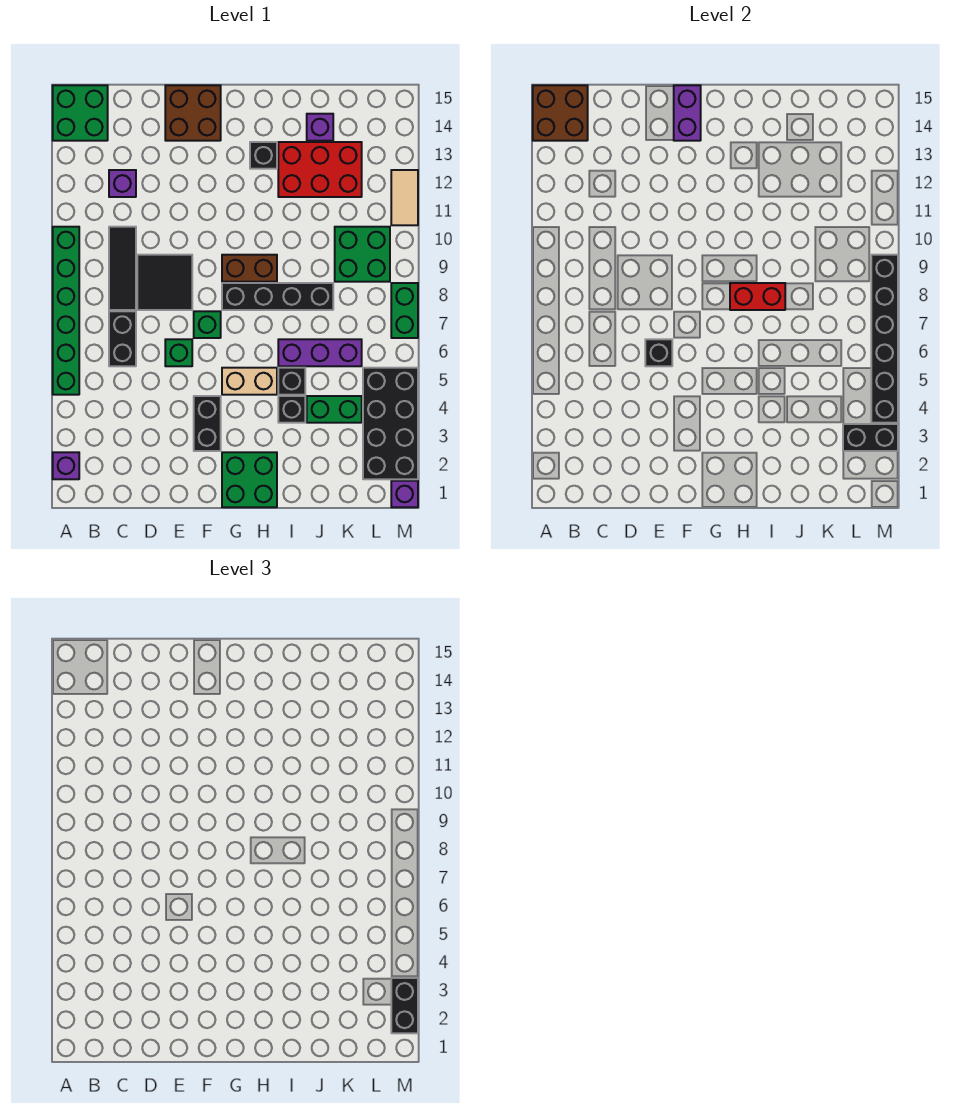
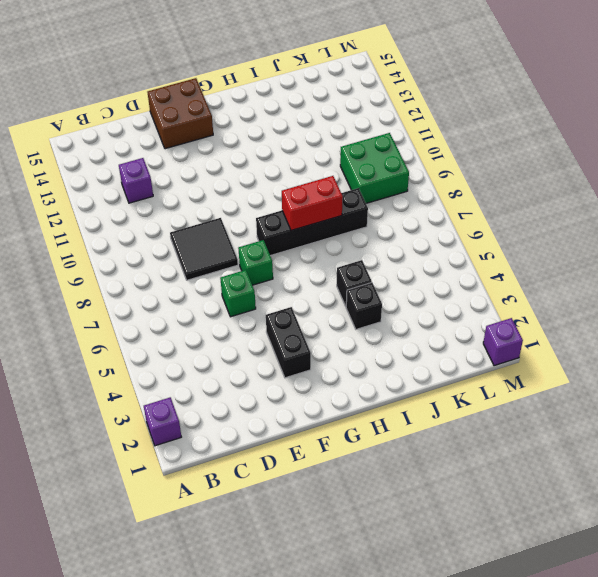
none -> green brick A5:A10 level 1
none -> green brick A14:B15 level 1
none -> black brick C6:C7 level 1
none -> black tile C8:C10 level 1

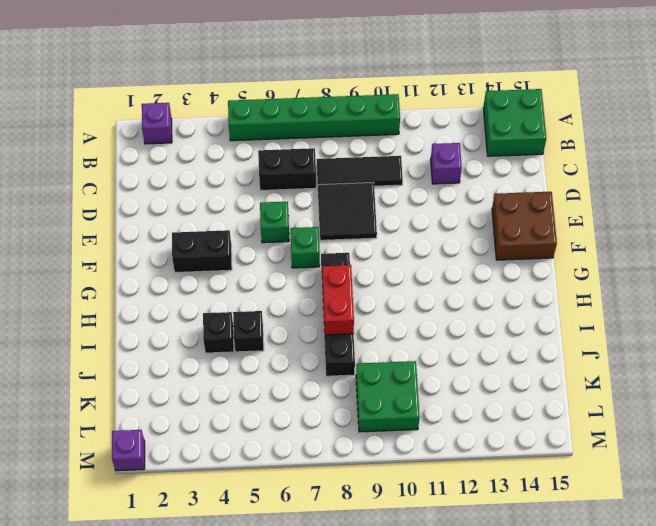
none -> green brick G1:H2 level 1
none -> tan brick G5:H5 level 1
none -> brown brick G9:H9 level 1
none -> black brick H13 level 1

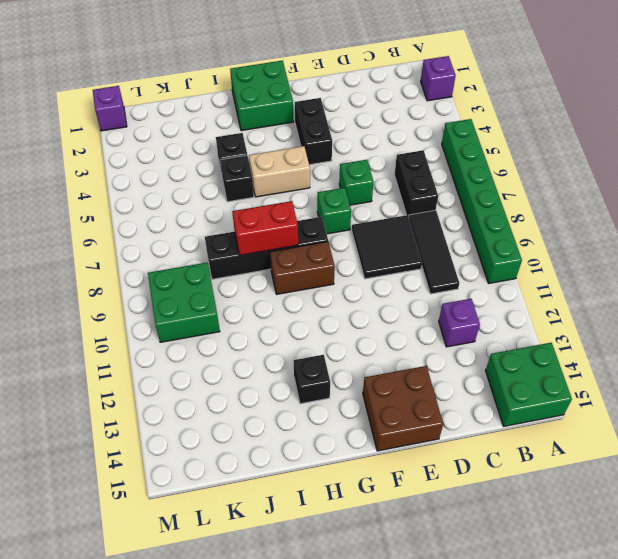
none -> purple brick I6:K6 level 1
none -> red brick I12:K13 level 1
none -> green brick J4:K4 level 1
none -> purple brick J14 level 1

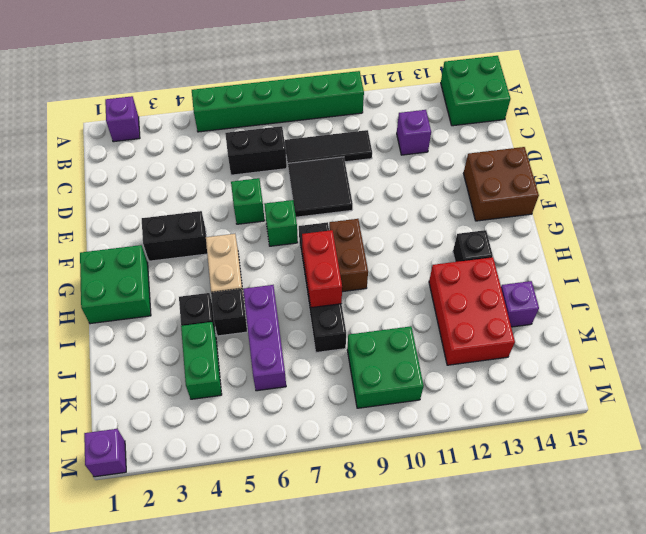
none -> black brick L2:M5 level 1
none -> green brick M7:M8 level 1
none -> tan tile M11:M12 level 1
none -> brown brick A14:B15 level 2

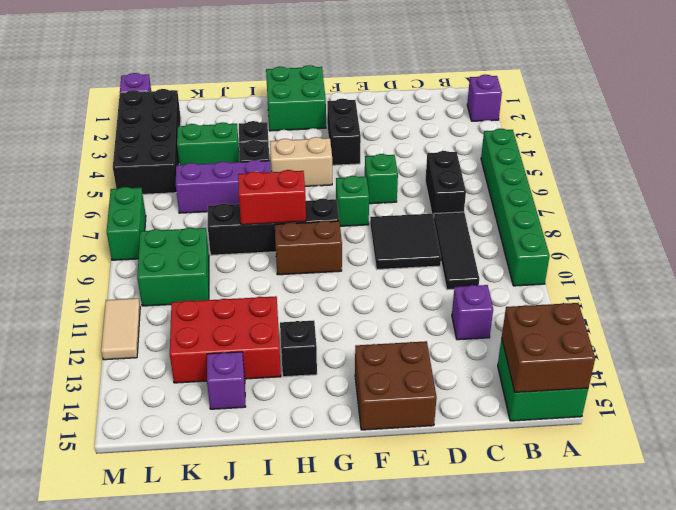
none -> black brick E6 level 2
none -> purple brick F14:F15 level 2
none -> black brick L3:M3 level 2
none -> black brick M4:M9 level 2

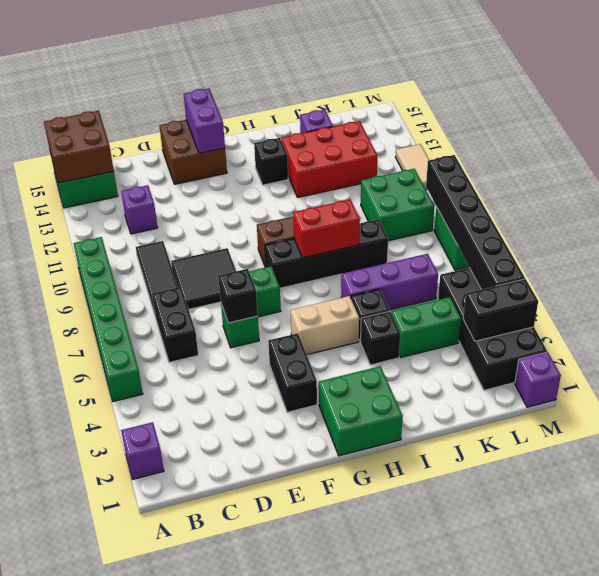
none -> black brick M2:M3 level 3

